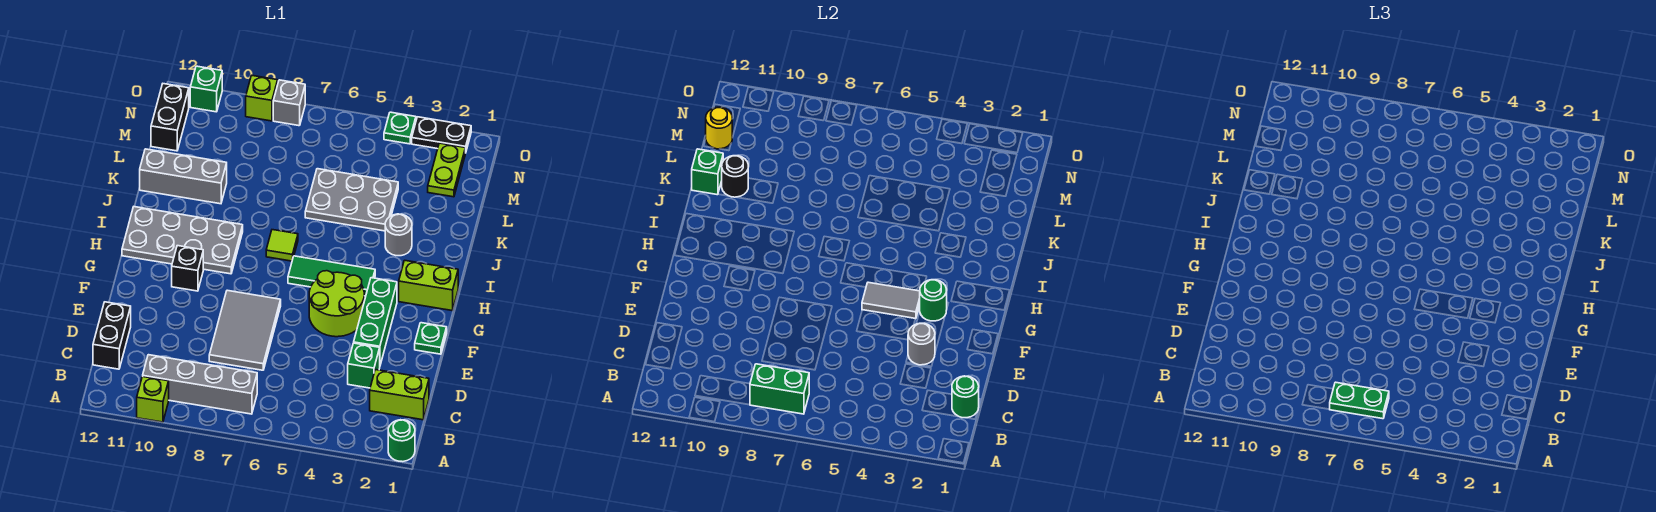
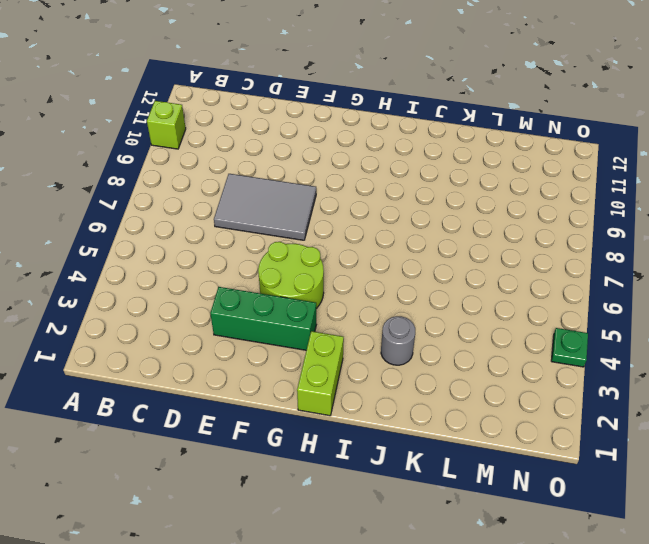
none -> green round brick A1 level 1
none -> grey brick B7:B10 level 1
none -> lime brick C1:C2 level 1
none -> black brick C12:D12 level 1

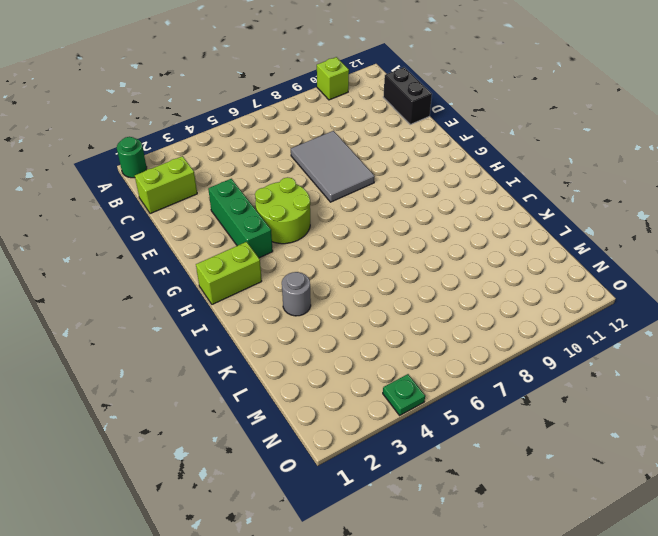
none -> grey brick B7:B10 level 1
none -> green brick D3 level 1
none -> green plate F1 level 1
none -> black brick G10 level 1

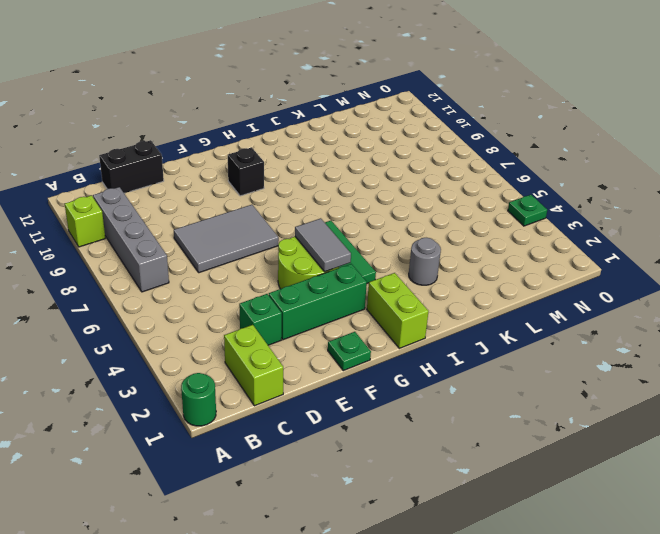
none -> grey plate H9:I12 level 1
none -> lime tile I7 level 1
none -> grey plate K4:L6 level 1
none -> grey brick K10:K12 level 1

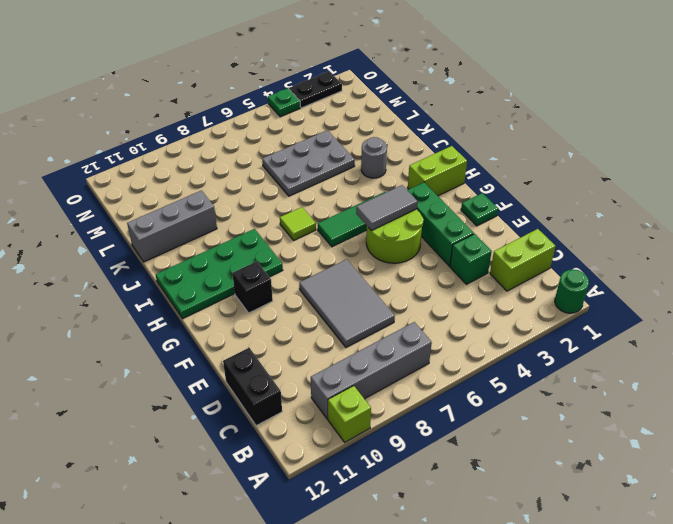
green plate H9:I12 level 1 -> grey plate H9:I12 level 1
none -> lime plate M2:N2 level 1
none -> black brick M12:N12 level 1
none -> grey brick O8 level 1
none -> lime brick O9 level 1

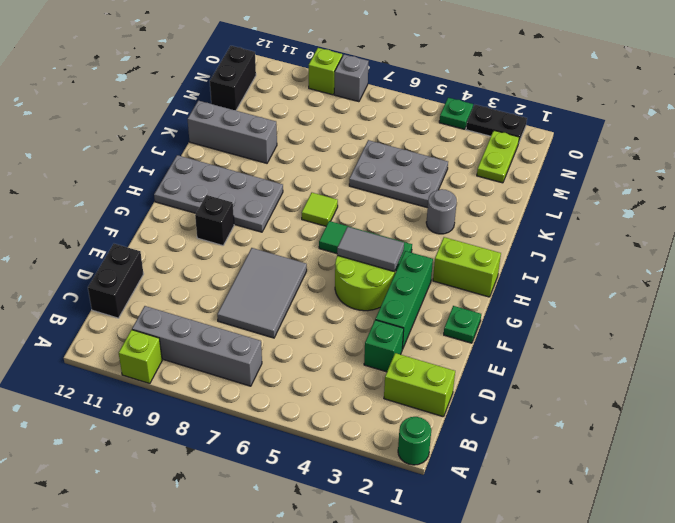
none -> green brick O11 level 1
none -> green brick B7:B8 level 2
none -> green round brick C1 level 2
none -> grey round brick E3 level 2

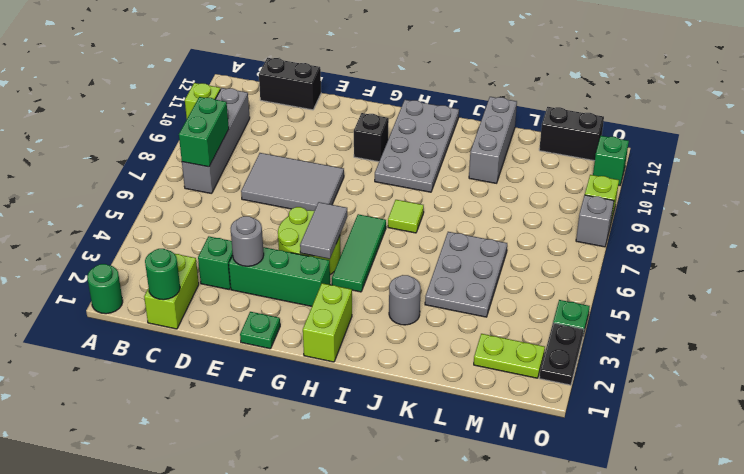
none -> green round brick G3 level 2
none -> black round brick K11 level 2
none -> green brick K12 level 2
none -> yellow round brick M12 level 2

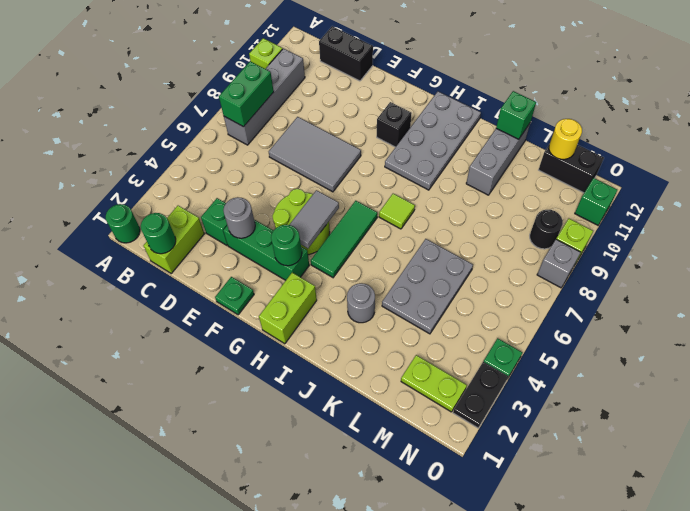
black round brick N9 level 1 -> black round brick K11 level 2
none -> green plate B6:B7 level 3

